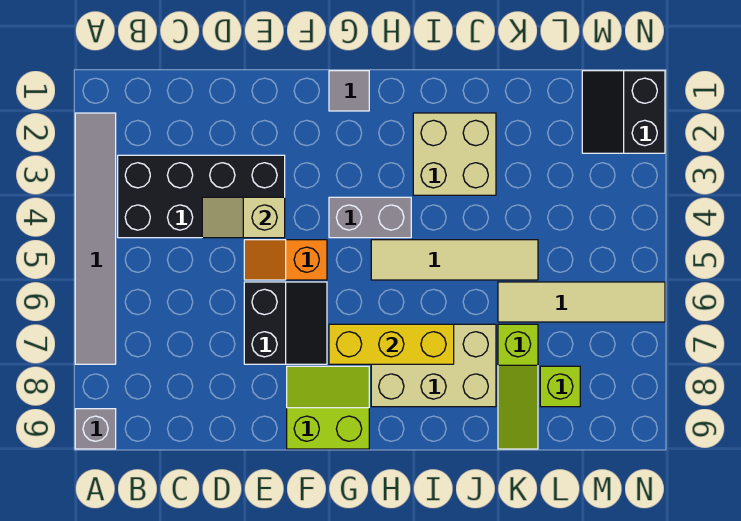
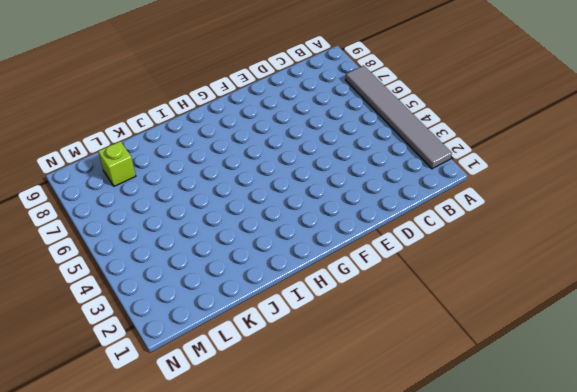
none -> grey brick A9 level 1
none -> black brick B3:E4 level 1
none -> orange slope E5:F5 level 1 top F

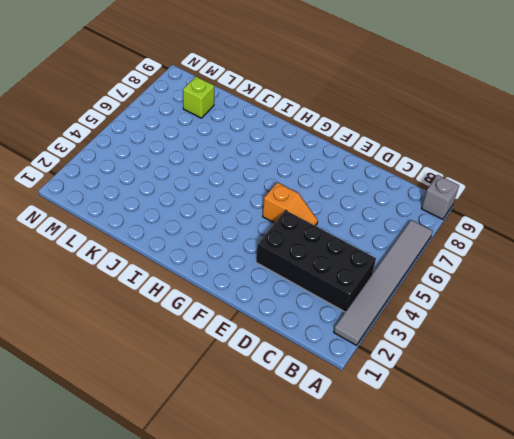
none -> black slope E6:F7 level 1 top E
none -> lime slope F8:G9 level 1 top 9
none -> grey tile G1 level 1

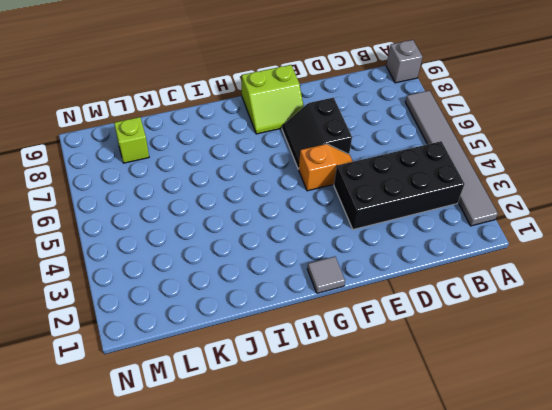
none -> grey brick G4:H4 level 1
none -> tan tile H5:K5 level 1
none -> tan brick H7:J8 level 1

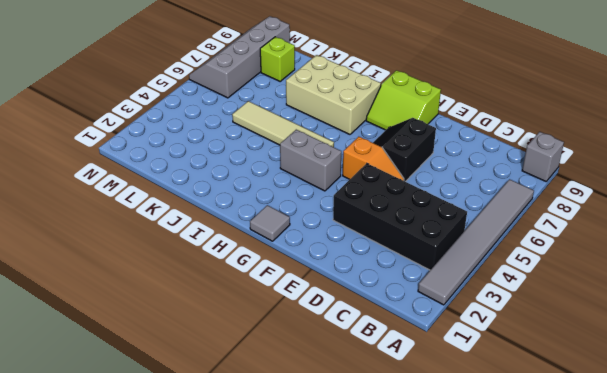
grey slope M6:N9 level 1 top M -> tan tile K6:N6 level 1
none -> tan brick I2:J3 level 1
none -> lime slope K7:K9 level 1 top 7
none -> black slope M1:N2 level 1 top N

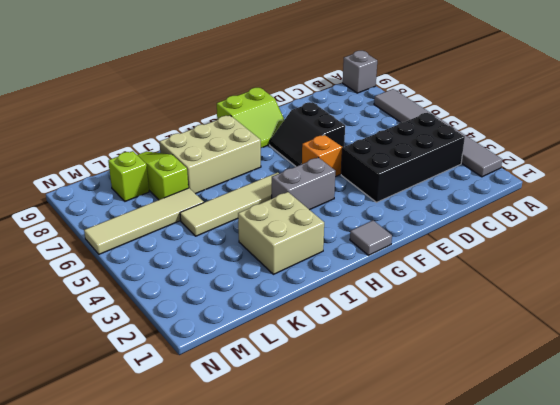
none -> black slope M1:N2 level 1 top N
none -> tan slope D4:E4 level 2 top E
none -> yellow brick G7:I7 level 2

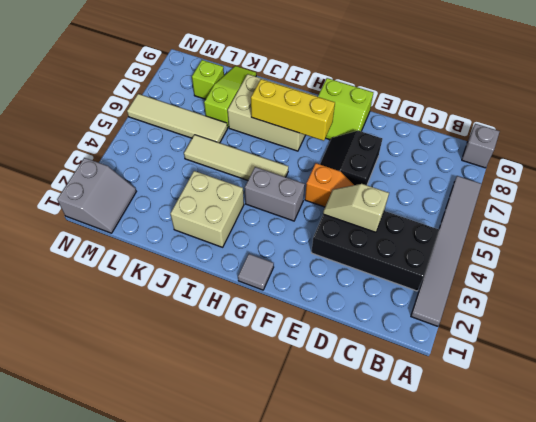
tan slope D4:E4 level 2 top D -> tan slope D4:E4 level 2 top E
grey slope M1:N2 level 1 top N -> black slope M1:N2 level 1 top N

